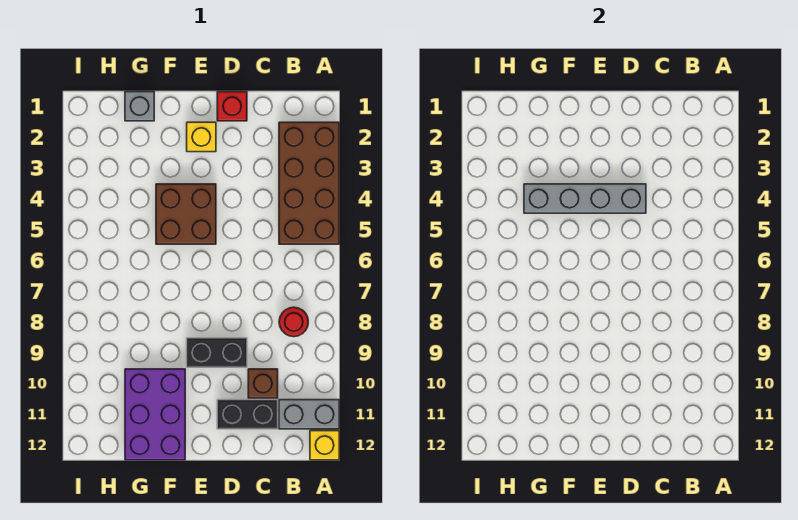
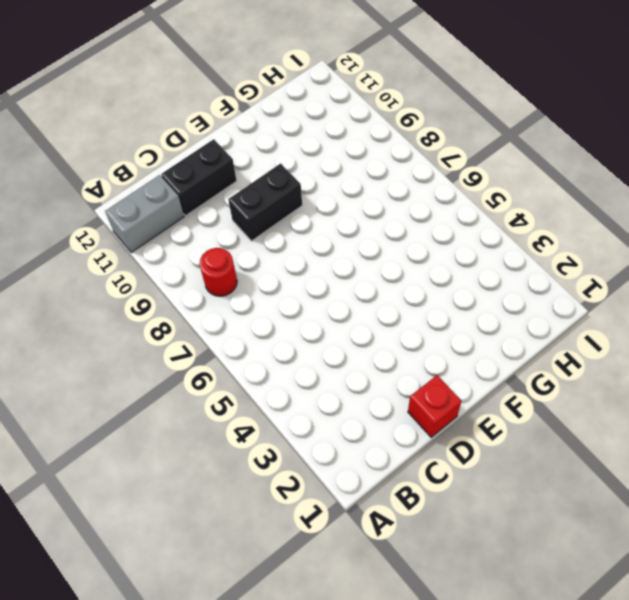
none -> brown brick A2:B5 level 1
none -> yellow brick A12 level 1
none -> brown brick C10 level 1

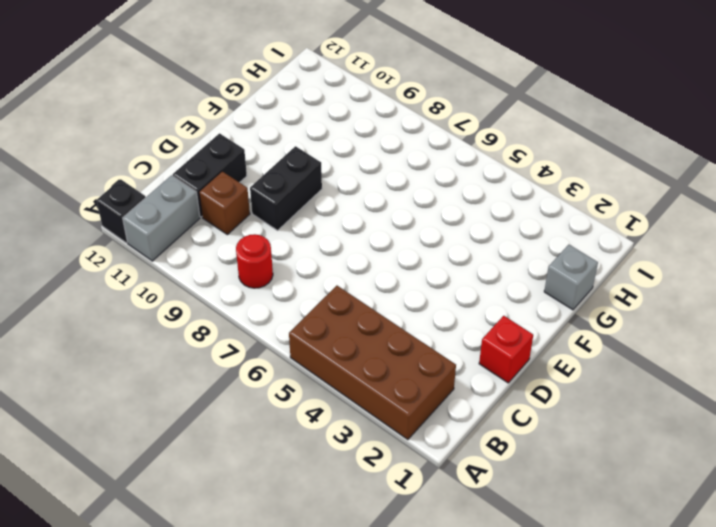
black brick A12 level 1 -> yellow brick A12 level 1
none -> yellow brick E2 level 1
none -> brown brick E4:F5 level 1
none -> purple brick F10:G12 level 1

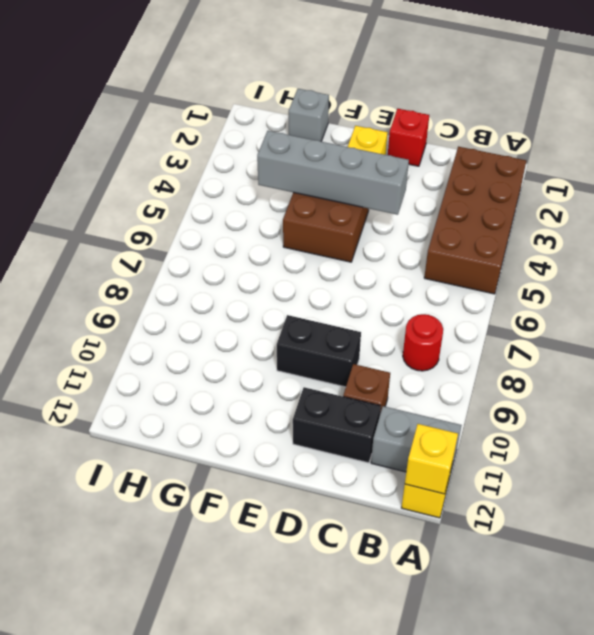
yellow brick A12 level 2 -> none
none -> purple brick F10:G12 level 1

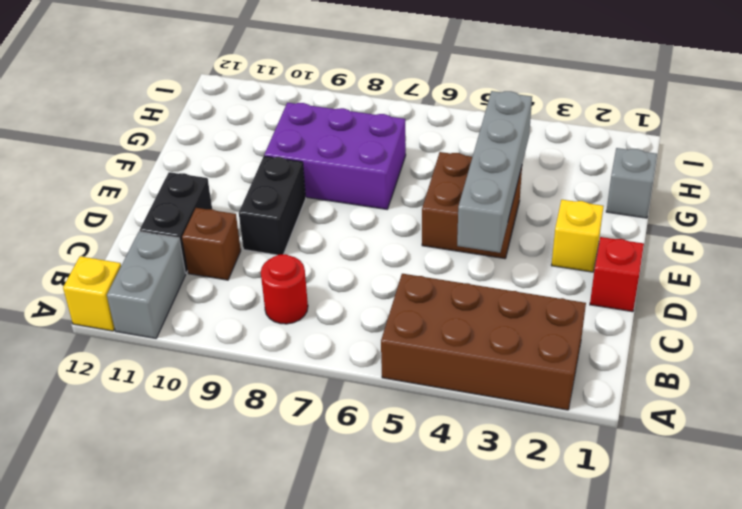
purple brick F7:G9 level 1 -> purple brick F10:G12 level 1

